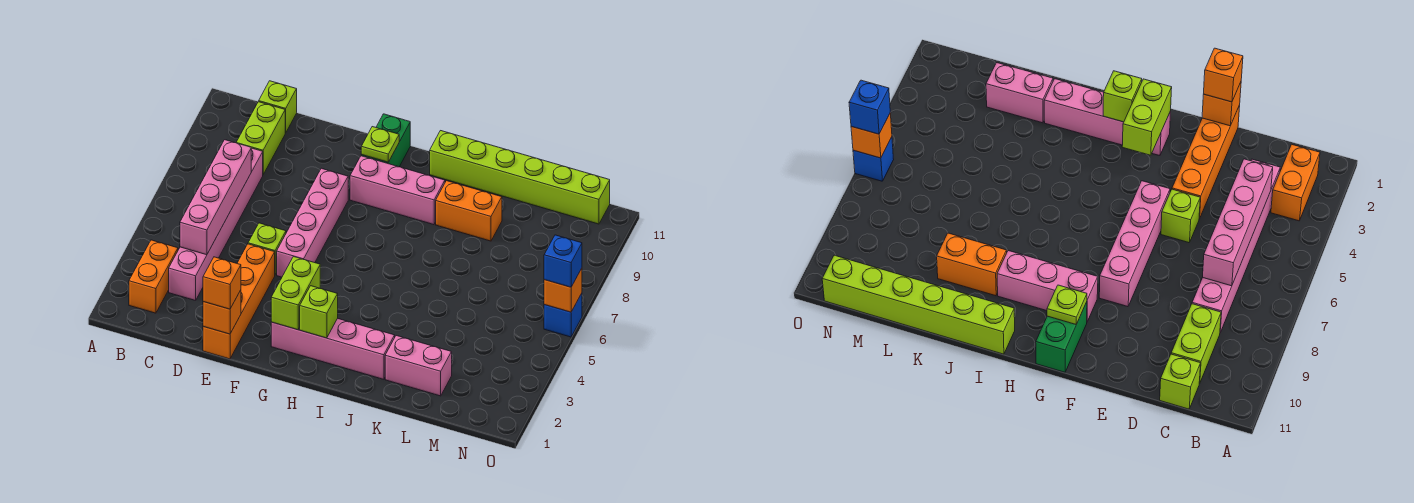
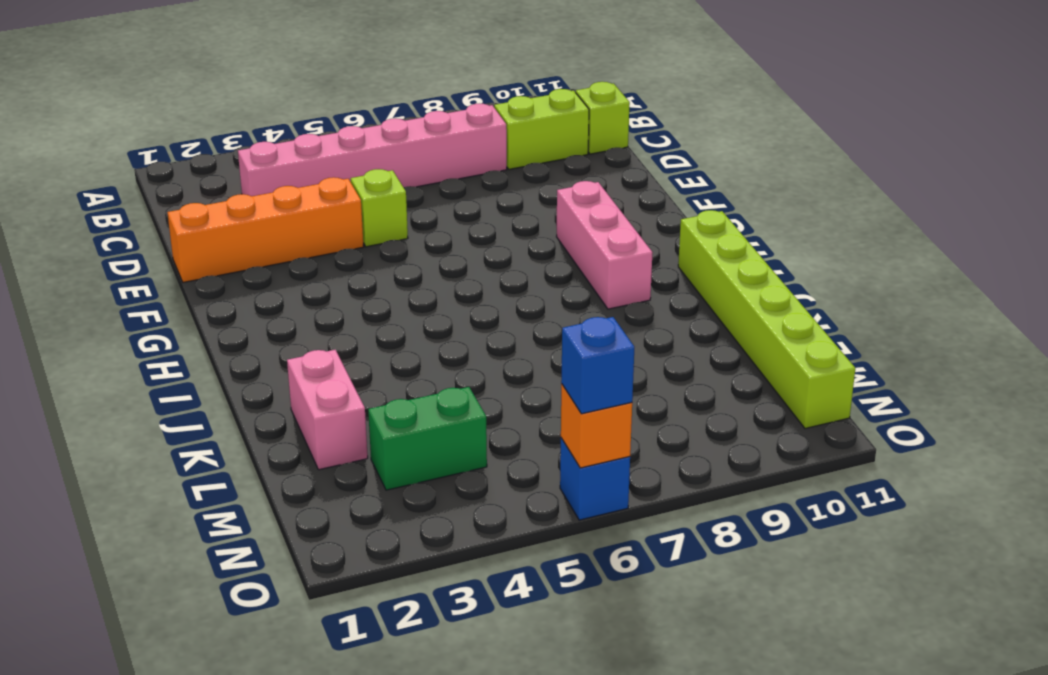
green brick M3:M4 level 1 -> green brick G10:G11 level 1
none -> orange brick B2:B3 level 1
none -> pink brick F5:F8 level 1
none -> pink brick G2:J2 level 1

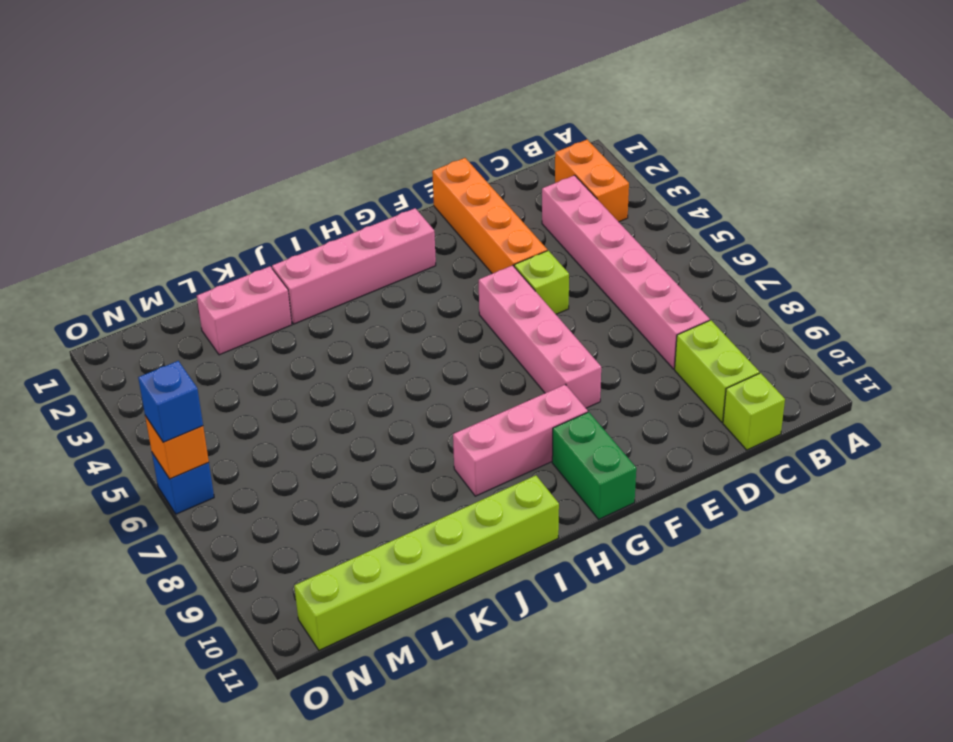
none -> orange brick J9:K9 level 1
none -> pink brick C4:C7 level 2
none -> orange brick E1 level 2

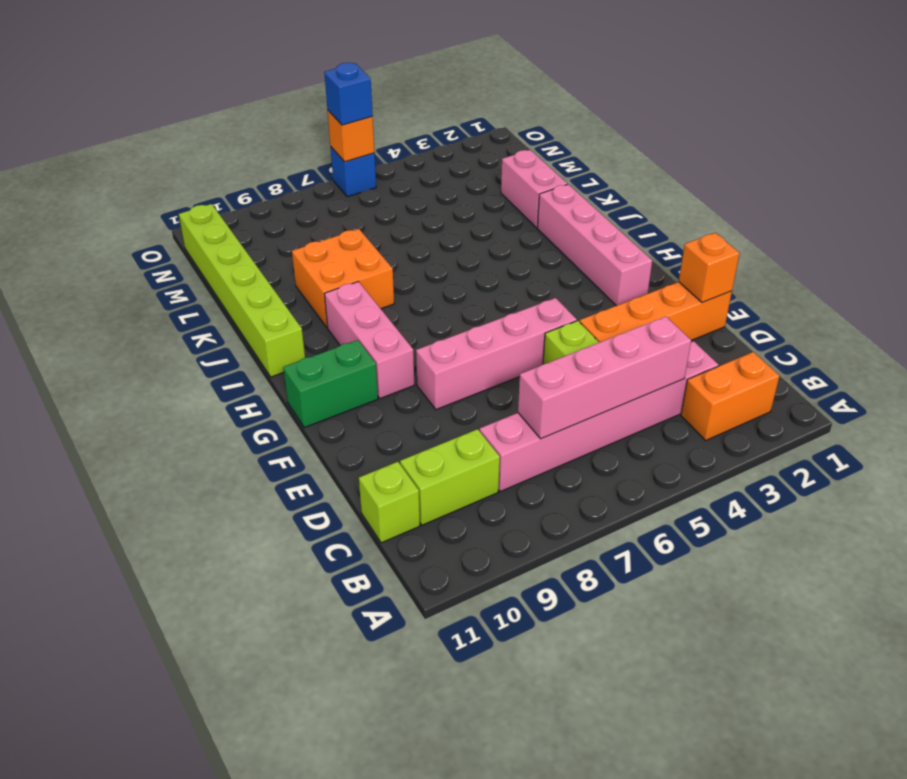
orange brick J8:K9 level 1 -> orange brick J9:K9 level 1
none -> lime brick G2:G3 level 2
none -> lime plate G10 level 2
none -> lime brick H2 level 2

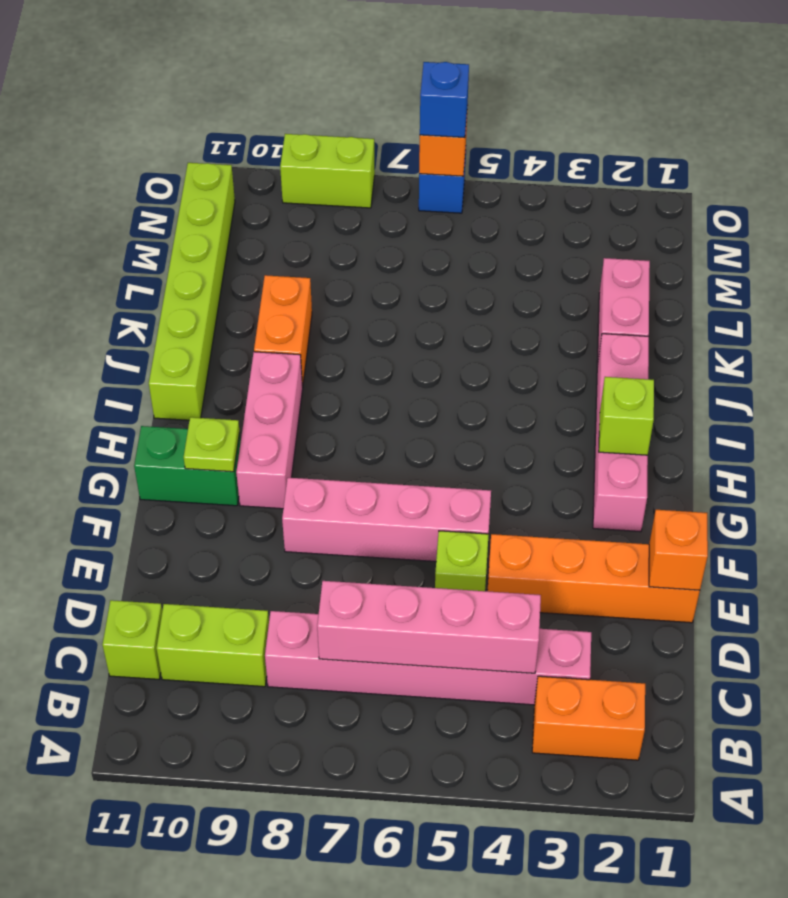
lime brick O8:O9 level 1 -> lime brick G2:G3 level 2
none -> orange brick E1 level 3

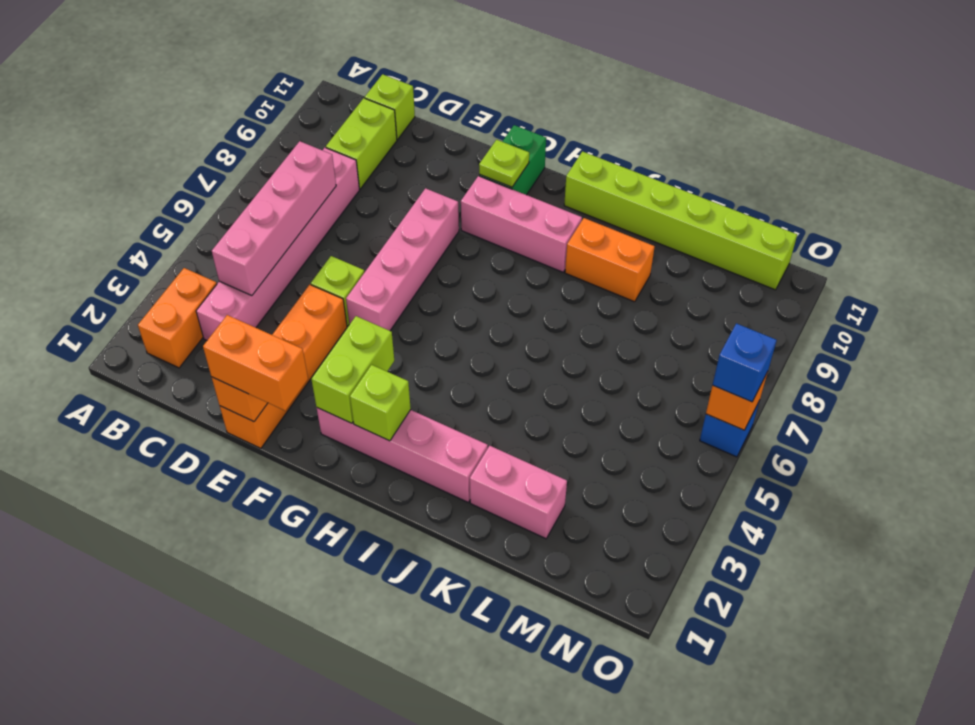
orange brick E1:F1 level 3 -> orange brick E1 level 3

